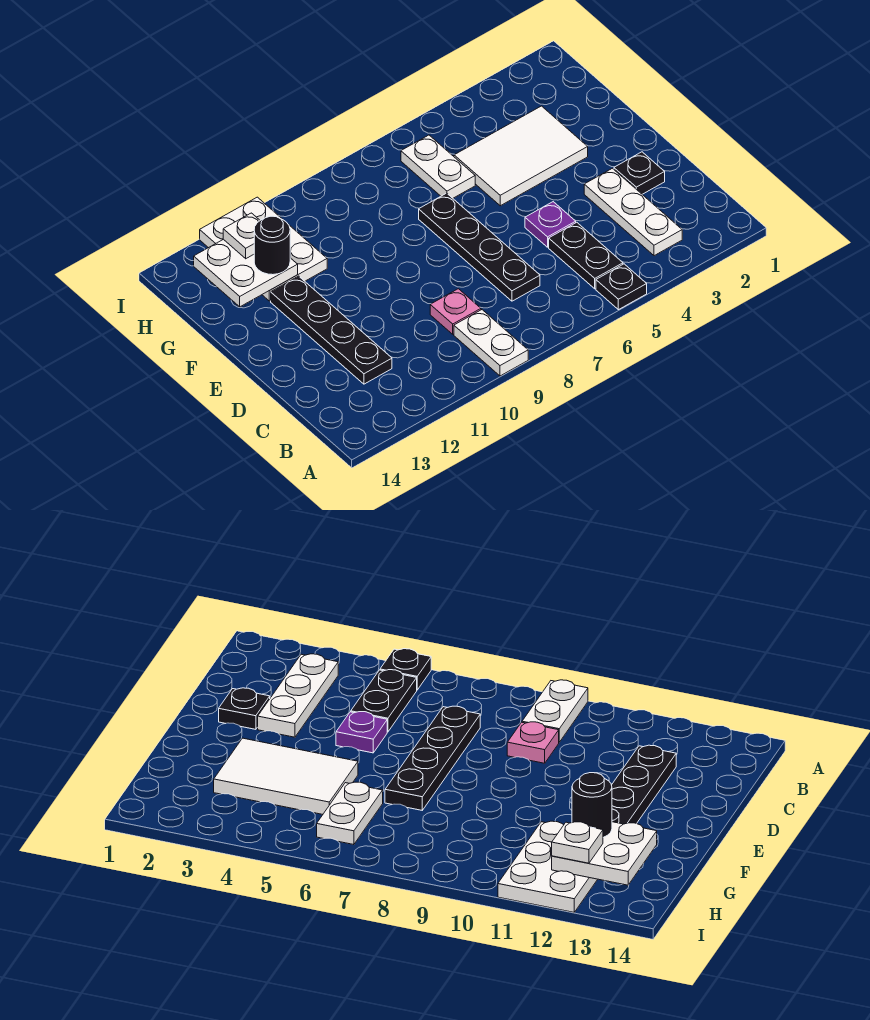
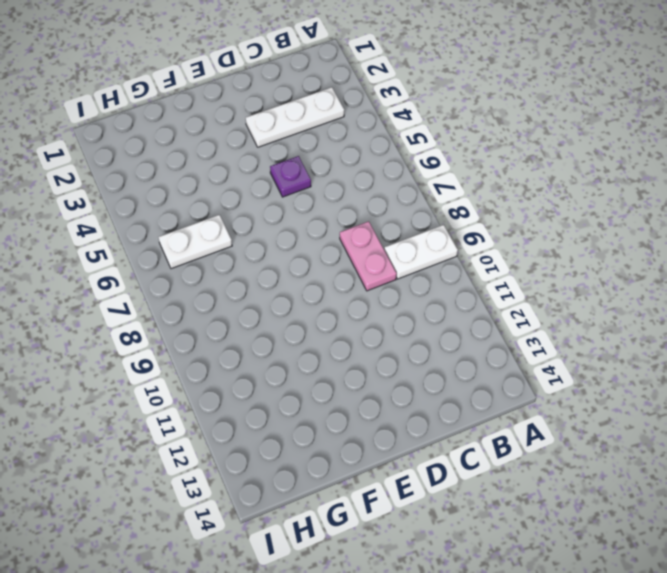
pink plate C8:C9 level 1 -> pink plate C9 level 1
none -> black plate A5 level 1
none -> black plate B5:C5 level 1
none -> black plate C7:F7 level 1

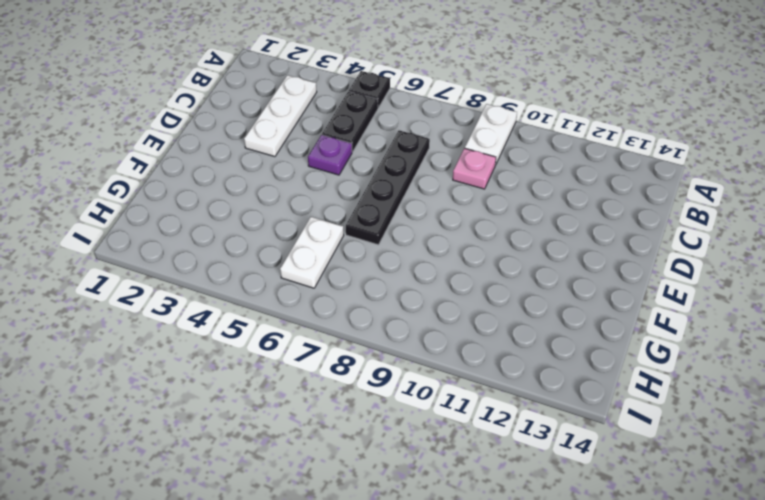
none -> black plate C12:F12 level 1
none -> black plate D2 level 1
none -> white tile F3:G5 level 1

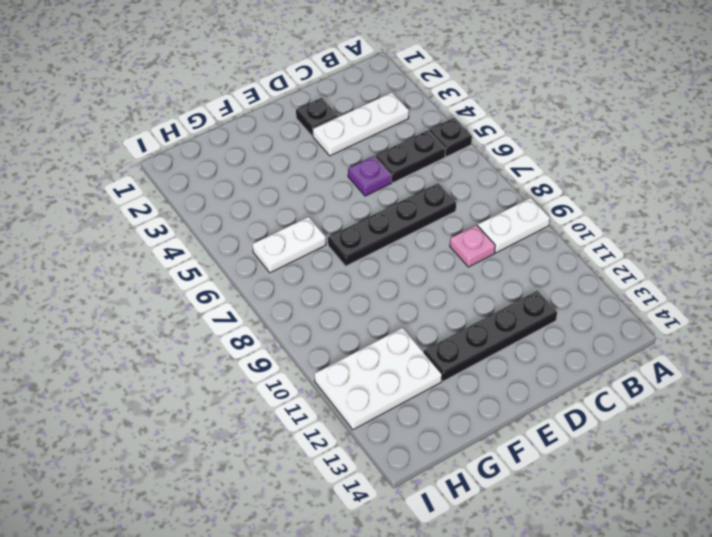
none -> white tile F3:G5 level 1
none -> white plate G12:H13 level 2
none -> black round brick G12 level 3

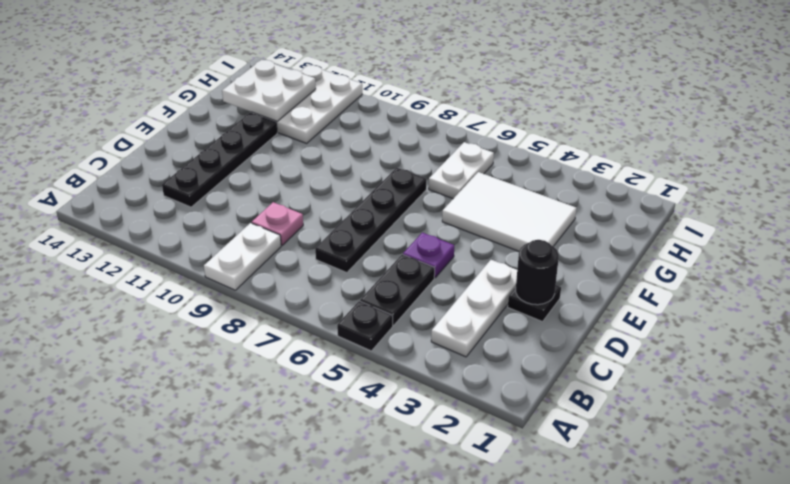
black round brick D2 level 2 -> black round brick G12 level 3
none -> white plate H12 level 3

